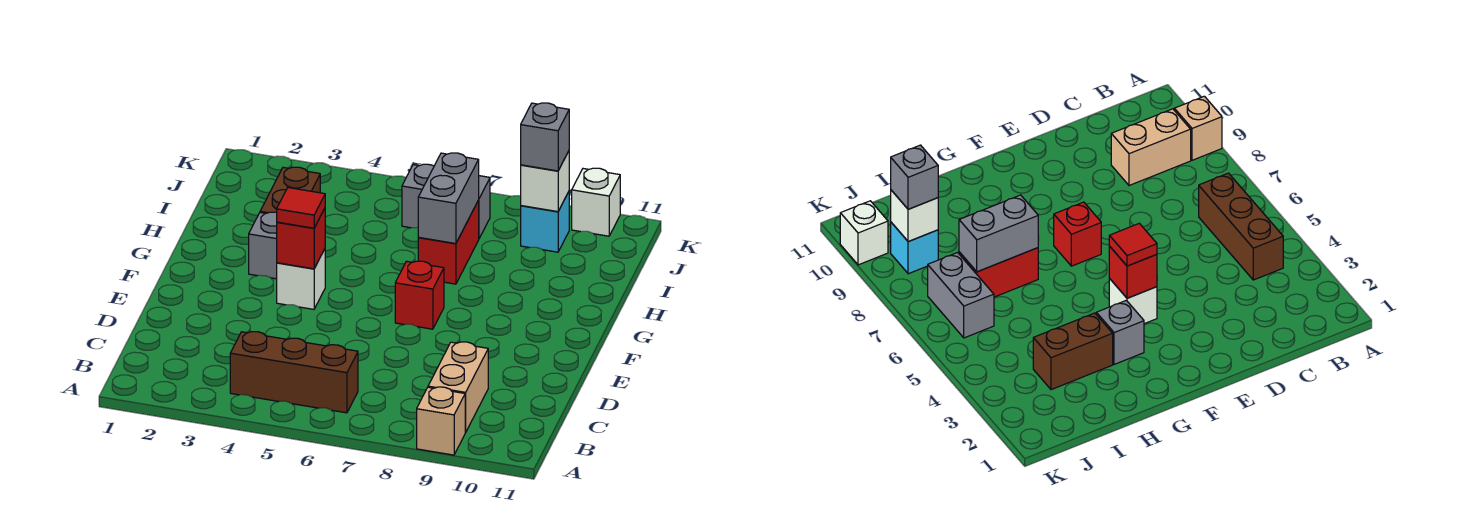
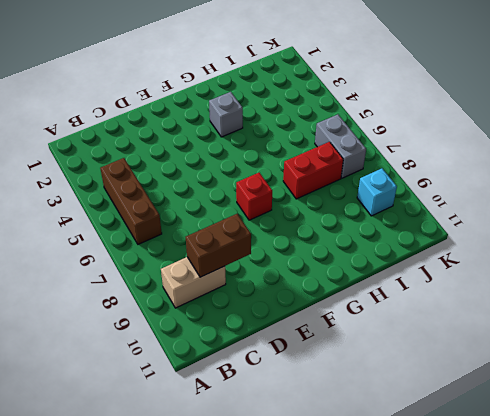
brown brick C9:D9 level 2 -> brown brick H3:I3 level 1
none -> tan brick A9 level 1
none -> white brick F4 level 1
none -> white brick K10 level 1

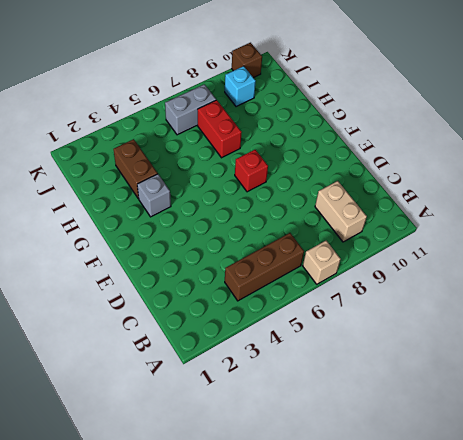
tan brick A7 level 1 -> tan brick A9 level 1
brown brick K10 level 1 -> white brick K10 level 1
none -> white brick F4 level 1
none -> red brick F4 level 2
none -> grey brick H7:I7 level 2

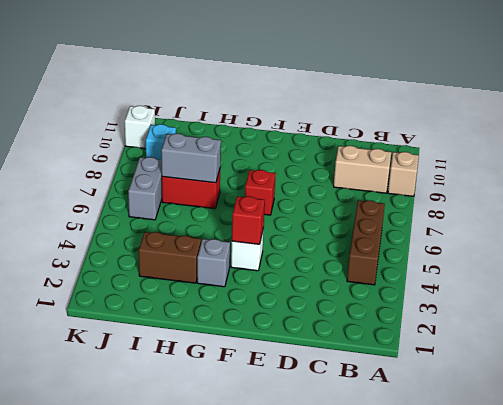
none -> white brick J9 level 2
none -> red tile F4 level 3
none -> grey brick J9 level 3

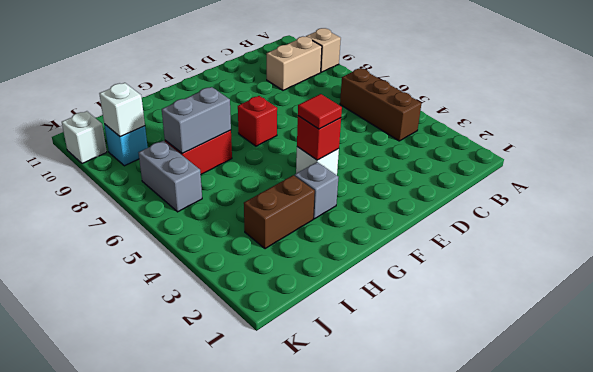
none -> grey brick J9 level 3

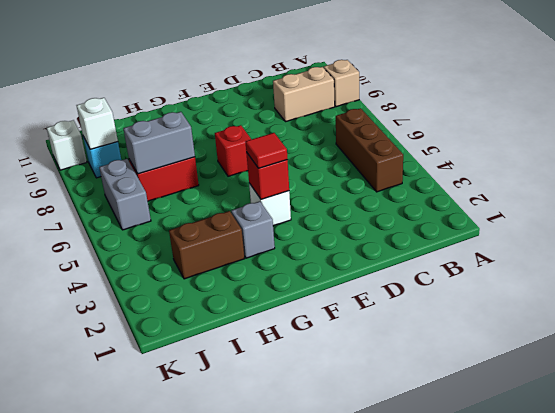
none -> grey brick J9 level 3

